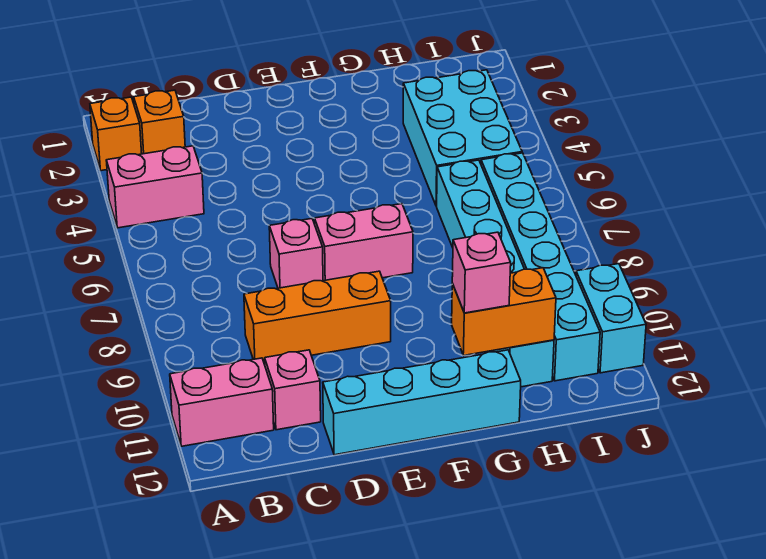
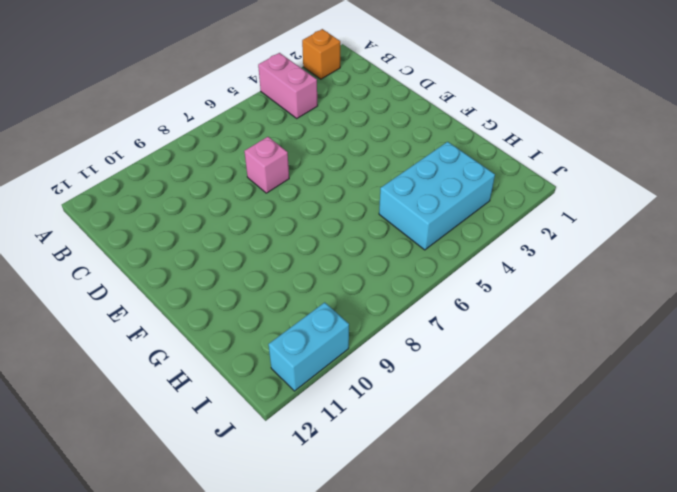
none -> pink brick A11:B11 level 1
none -> orange brick B2 level 1
none -> orange brick C9:E9 level 1

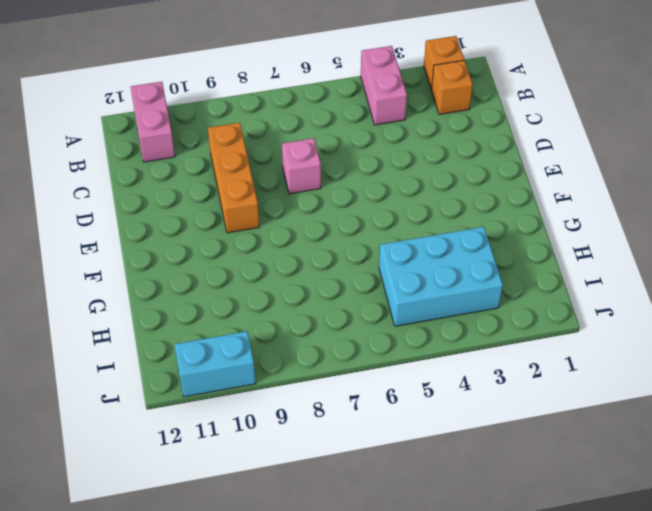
none -> pink brick C11 level 1
none -> cyan brick D12:G12 level 1
none -> pink brick E7:F7 level 1

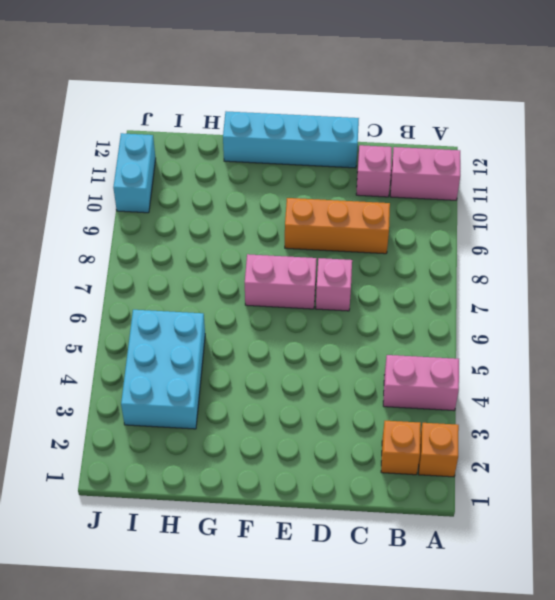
none -> cyan brick H6:H11 level 1
none -> cyan brick I6:I11 level 1
none -> orange brick G11:H11 level 2

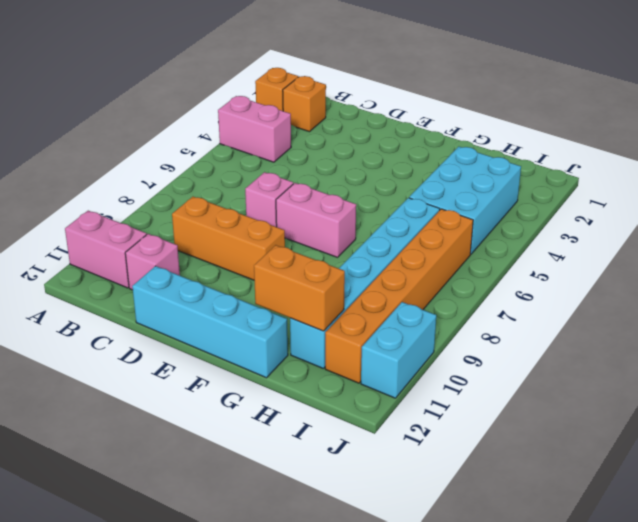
orange brick I6:I11 level 1 -> cyan brick I6:I11 level 1
none -> pink brick G11 level 3

